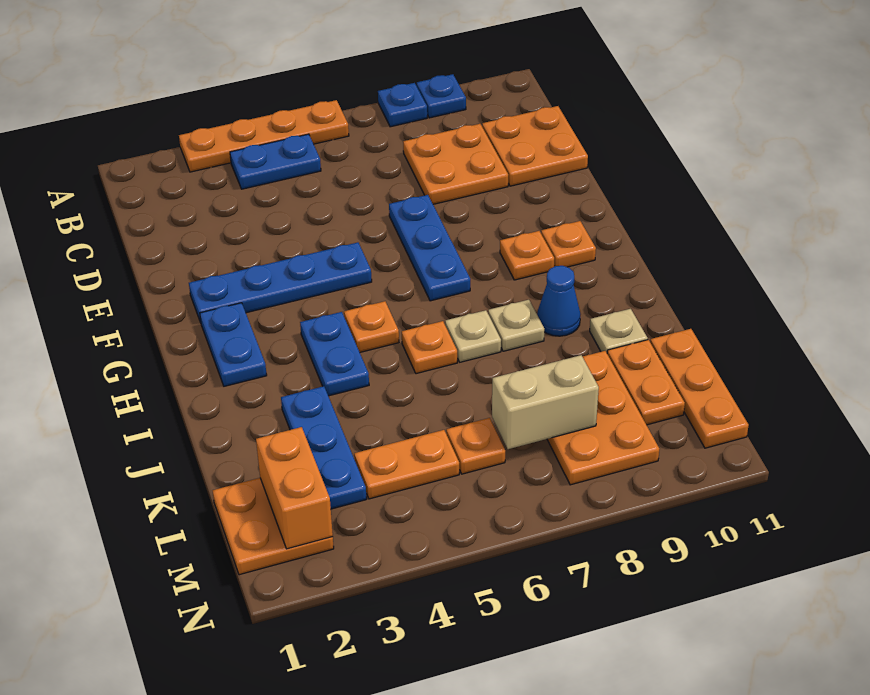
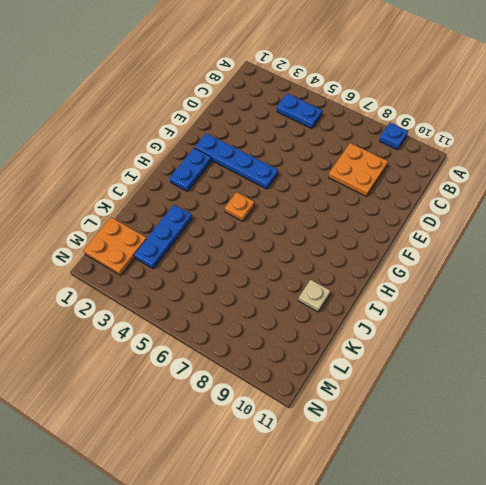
none -> orange plate A3:A6 level 1
none -> blue plate A8 level 1
none -> orange plate C10:D11 level 1

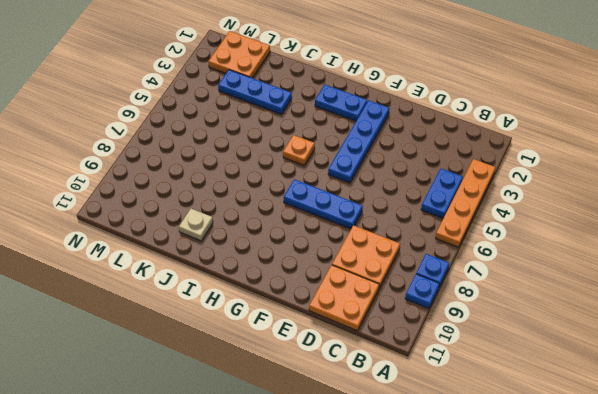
none -> orange plate G9 level 1
none -> orange plate G10 level 1
none -> blue plate H4:I4 level 1

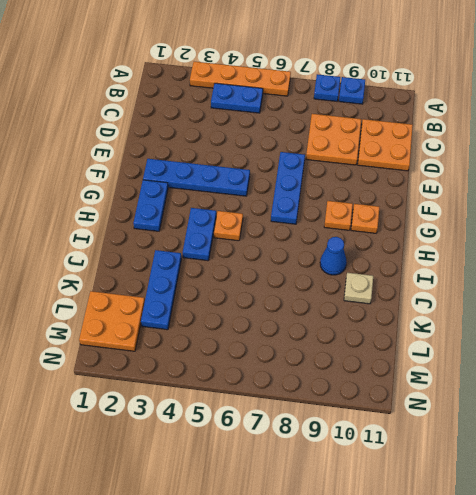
none -> orange plate I6 level 1
none -> tan plate I7 level 1
none -> tan plate I8 level 1

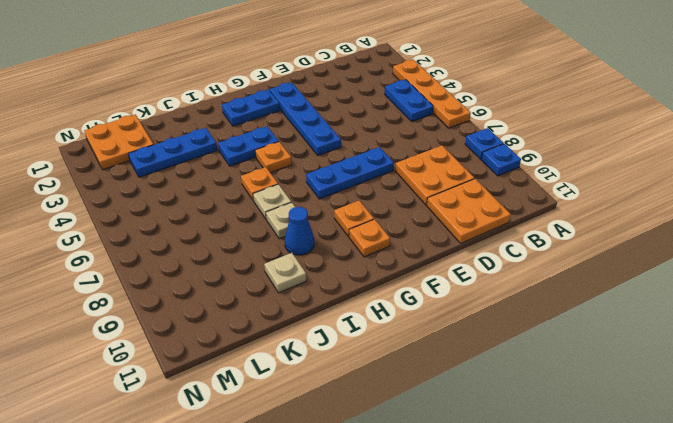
none -> orange plate K8:M9 level 1
none -> orange plate K10:L10 level 1
none -> orange plate K11:M11 level 1

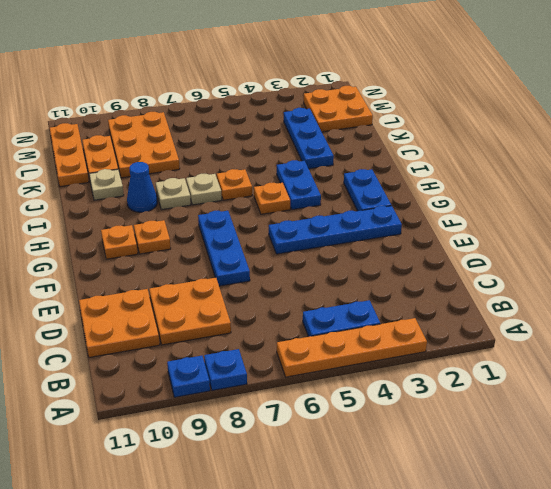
none -> orange plate L4:L5 level 1
none -> orange plate L6 level 1
none -> orange brick L2:M2 level 2

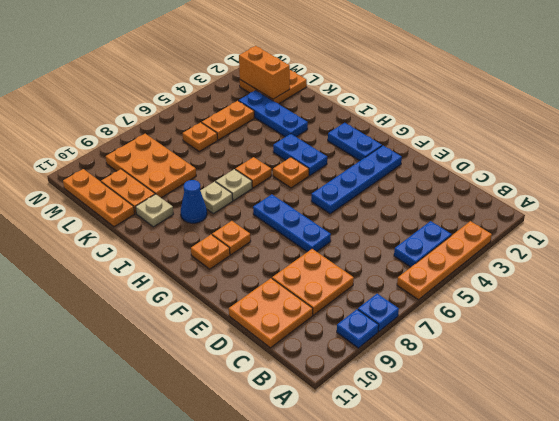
none -> tan brick L7:L8 level 2

